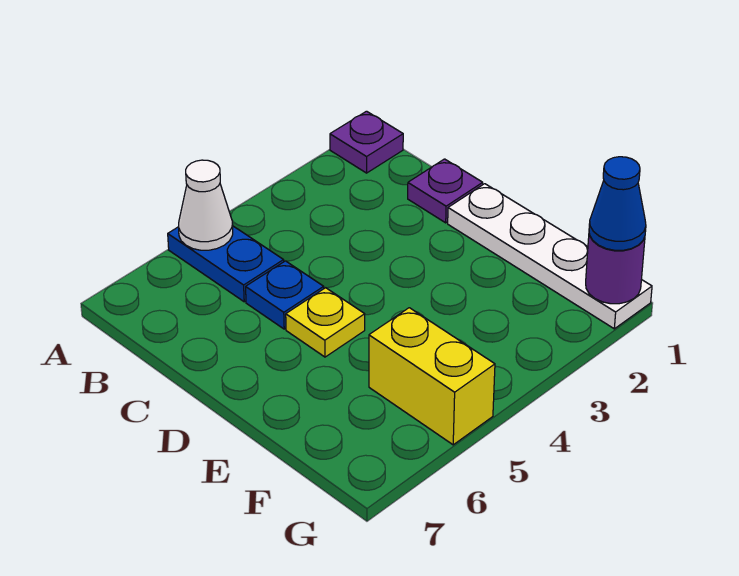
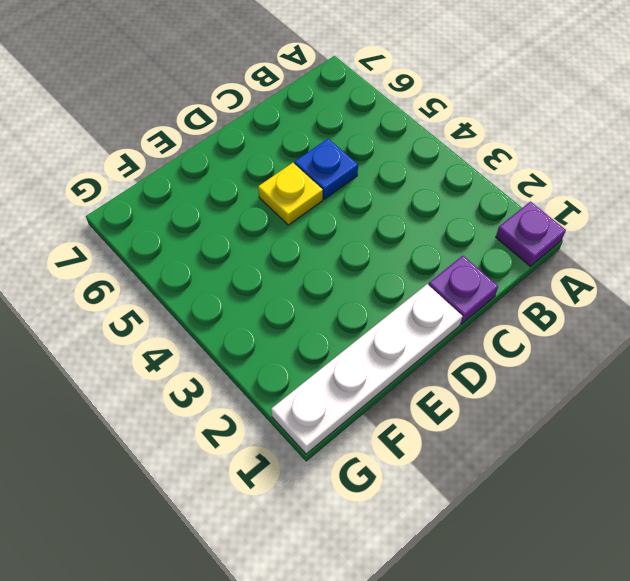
none -> blue plate A5:B5 level 1
none -> yellow brick F5:G5 level 1

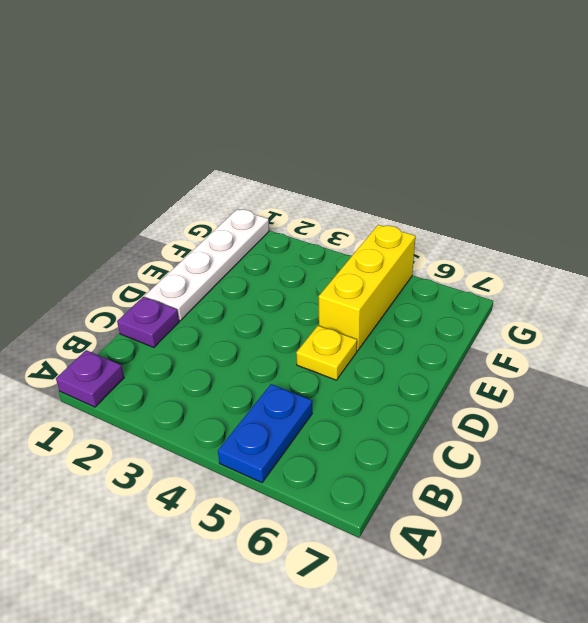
yellow brick E5:G5 level 1 -> yellow brick F5:G5 level 1
none -> blue plate C5 level 1
none -> white cone A5 level 2

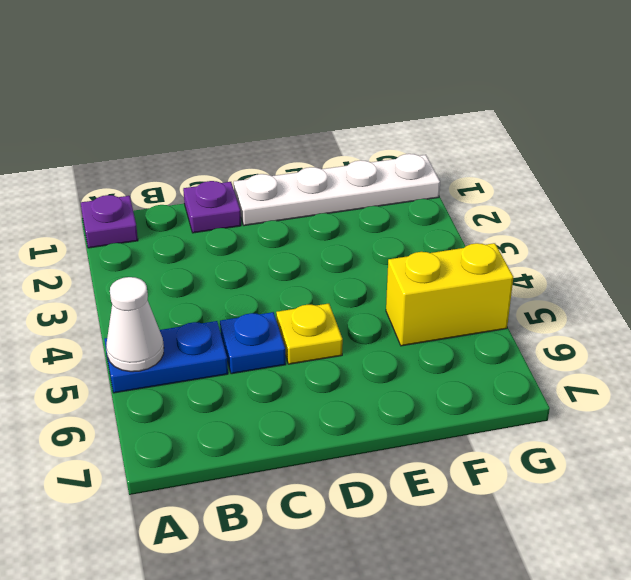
none -> purple round brick G1 level 2
none -> blue cone G1 level 3

